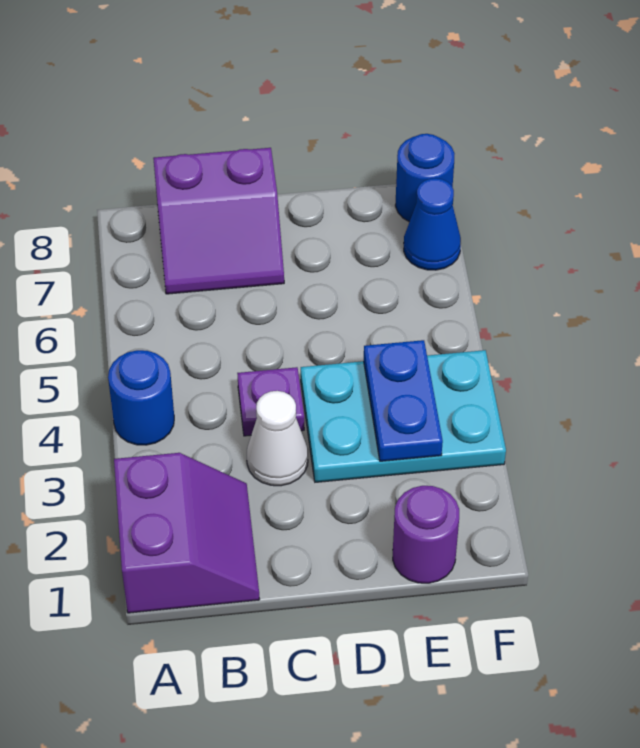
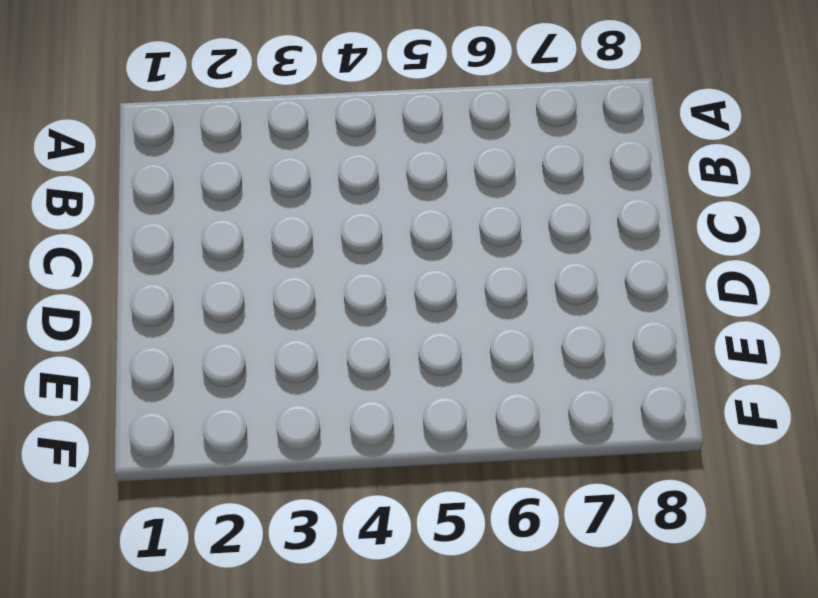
none -> purple slope A1:B2 level 1 top A
none -> blue round brick A4 level 1

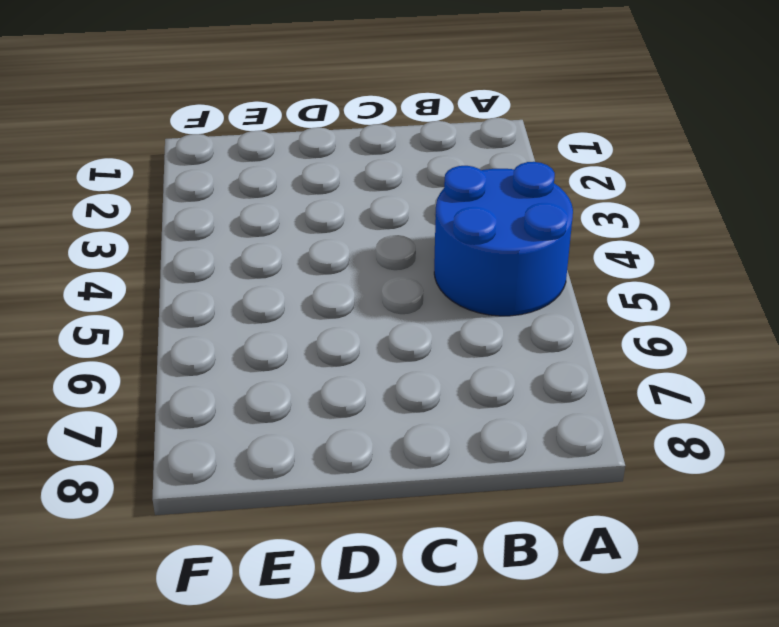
blue round brick A4:B5 level 1 -> blue round brick A4 level 1
none -> purple slope A1:B2 level 1 top A
none -> purple slope B7:C8 level 1 top 8

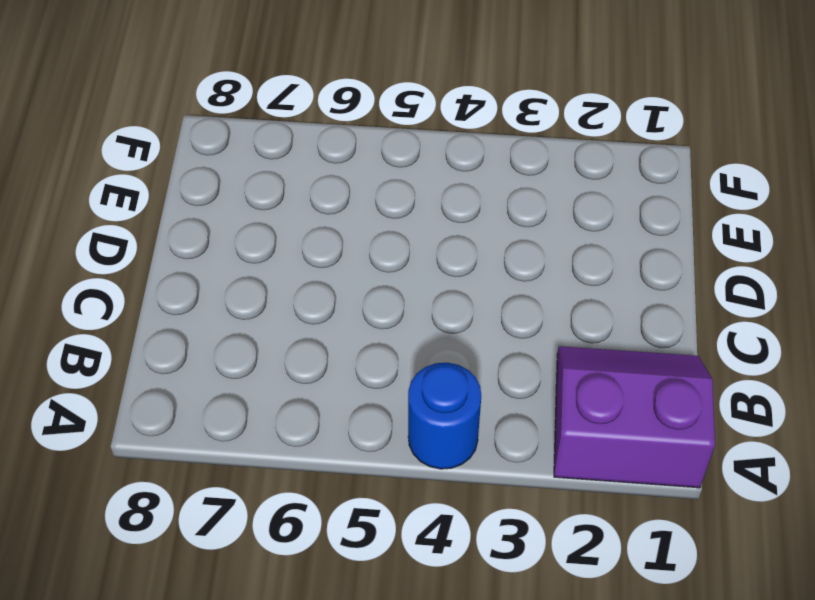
none -> purple slope B7:C8 level 1 top 8
none -> white cone C3 level 1

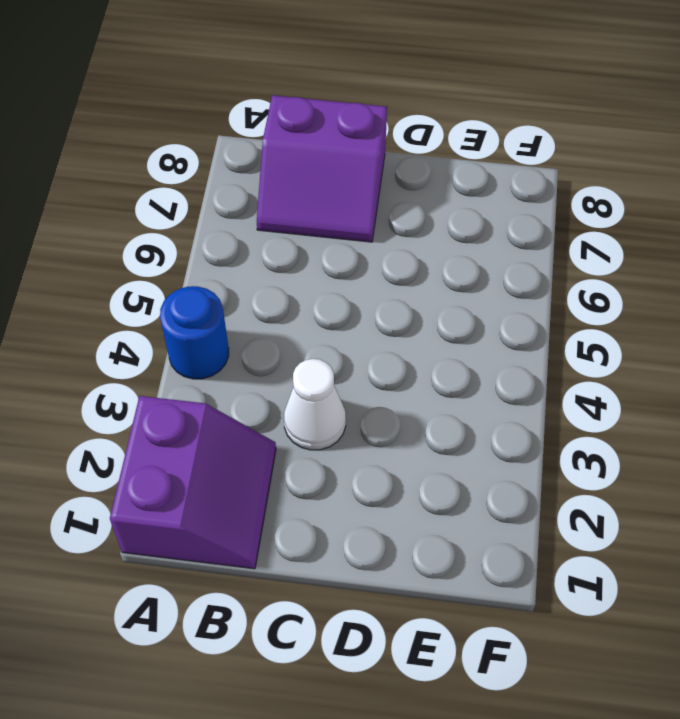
none -> purple plate C4 level 1
none -> cyan plate D3:F4 level 1

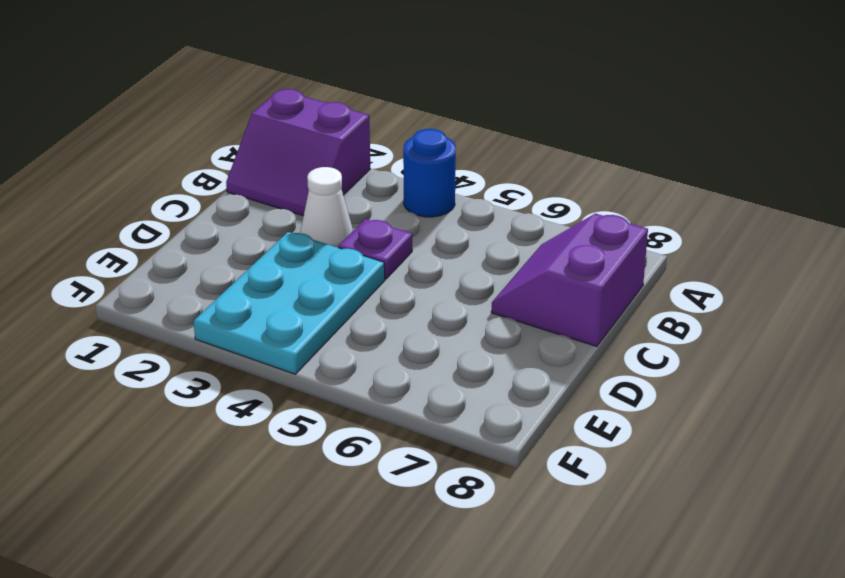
none -> purple round brick E1 level 1
none -> blue cone F7 level 1

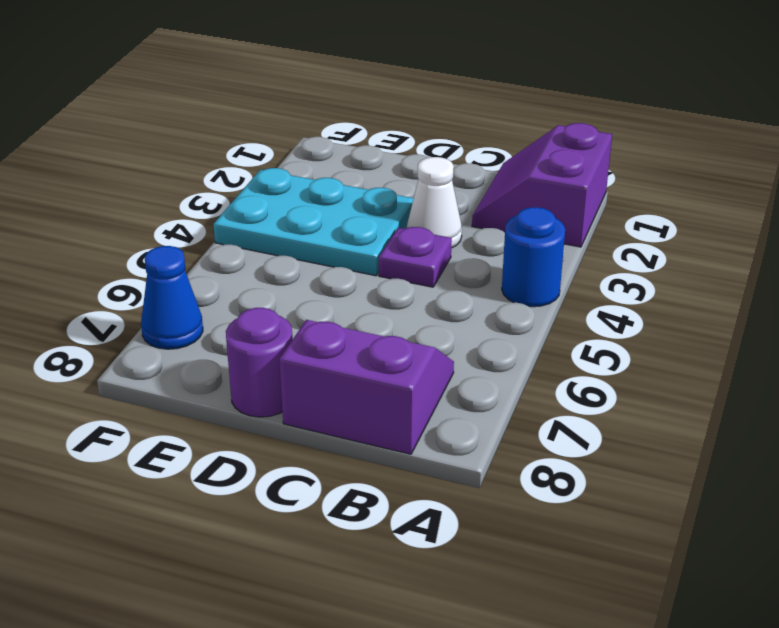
purple round brick D8 level 1 -> purple round brick E1 level 1
none -> blue round brick F8 level 1
none -> blue plate E3:E4 level 2

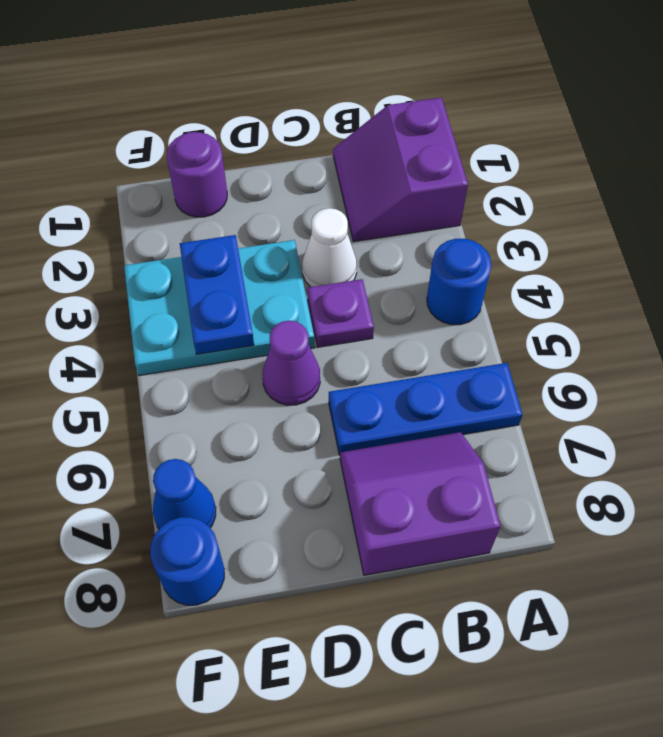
blue plate A6:C6 level 1 -> none
purple cone D5 level 1 -> none

